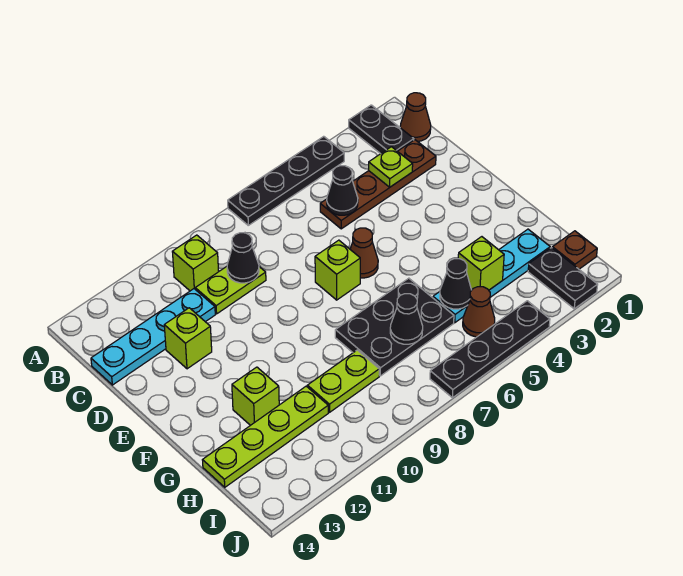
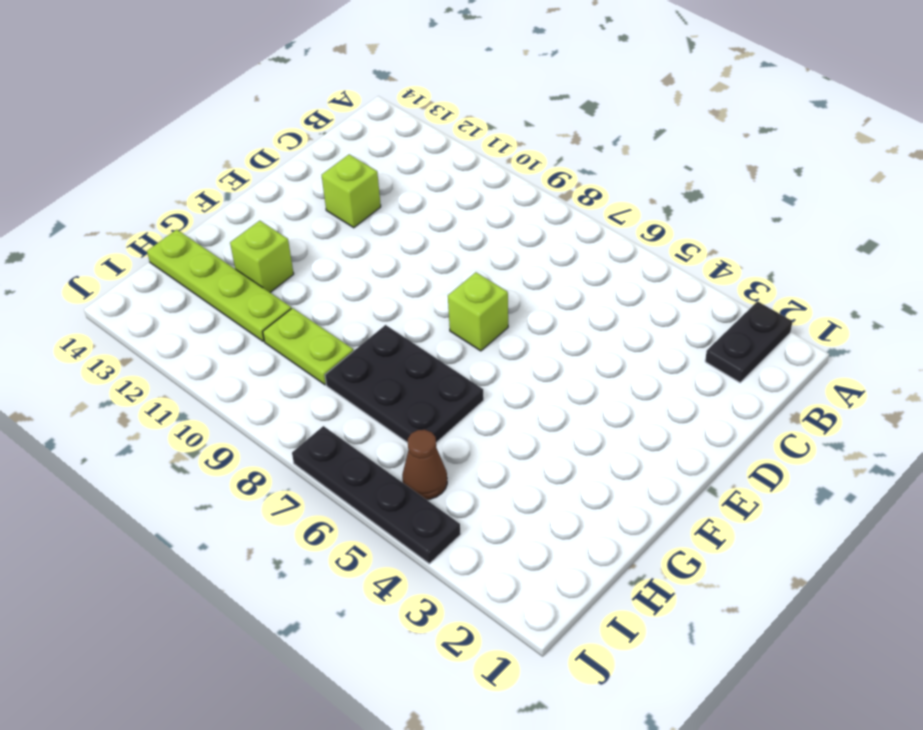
none -> black plate A4:A7 level 1
none -> brown cone B1 level 1
none -> lime brick B10 level 1

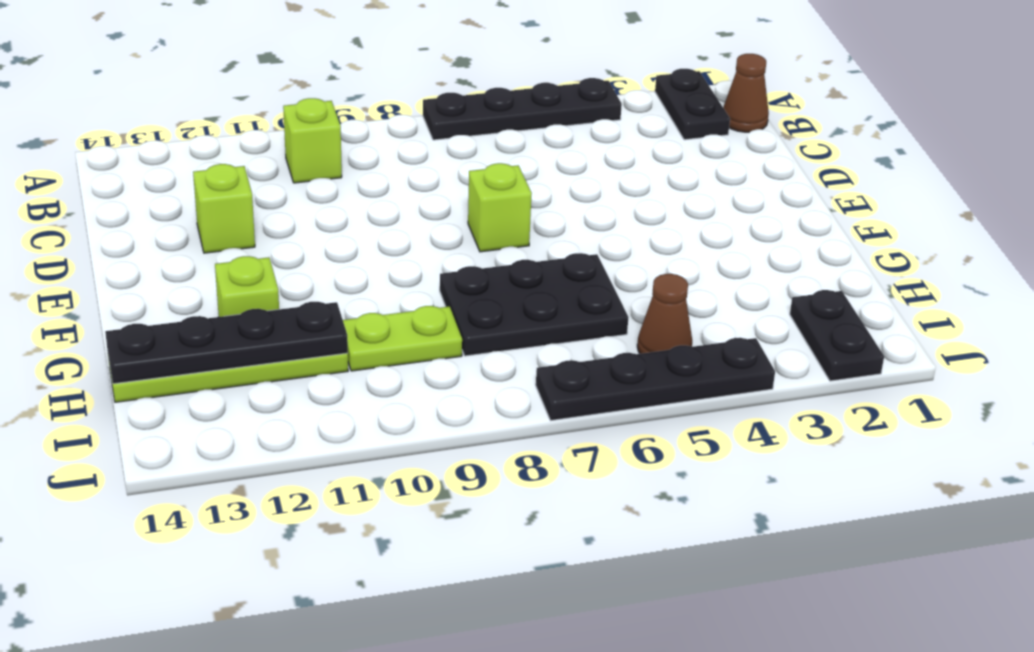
black plate H11:H14 level 2 -> none
none -> brown plate C2:C5 level 1
none -> lime plate C9:C10 level 1
none -> cyan plate C11:C14 level 1

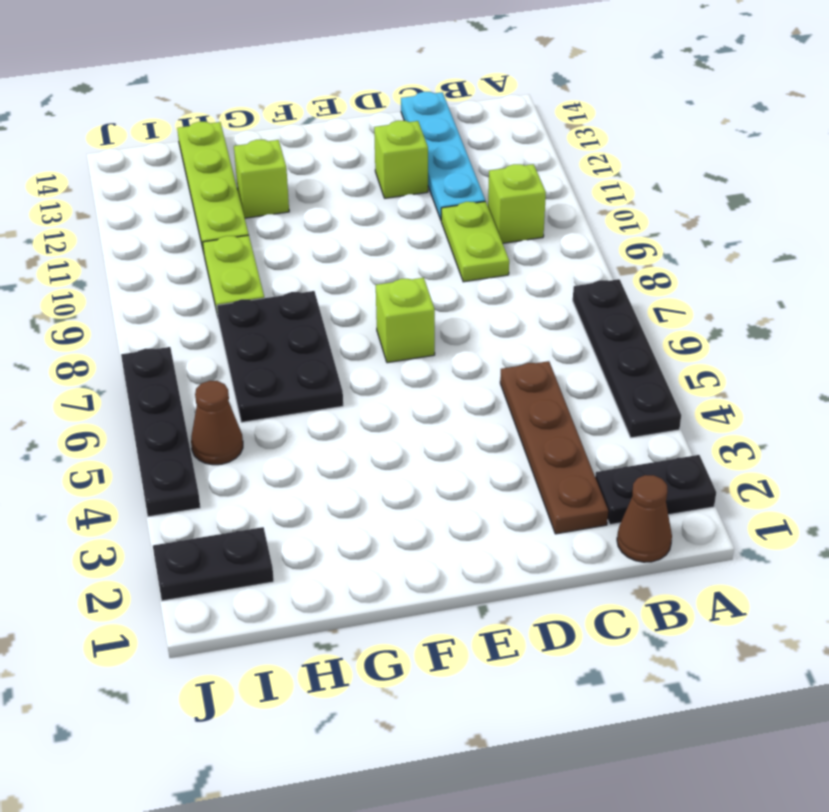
none -> brown cone E6 level 1
none -> cyan plate H2:H5 level 1
none -> brown plate I1 level 1

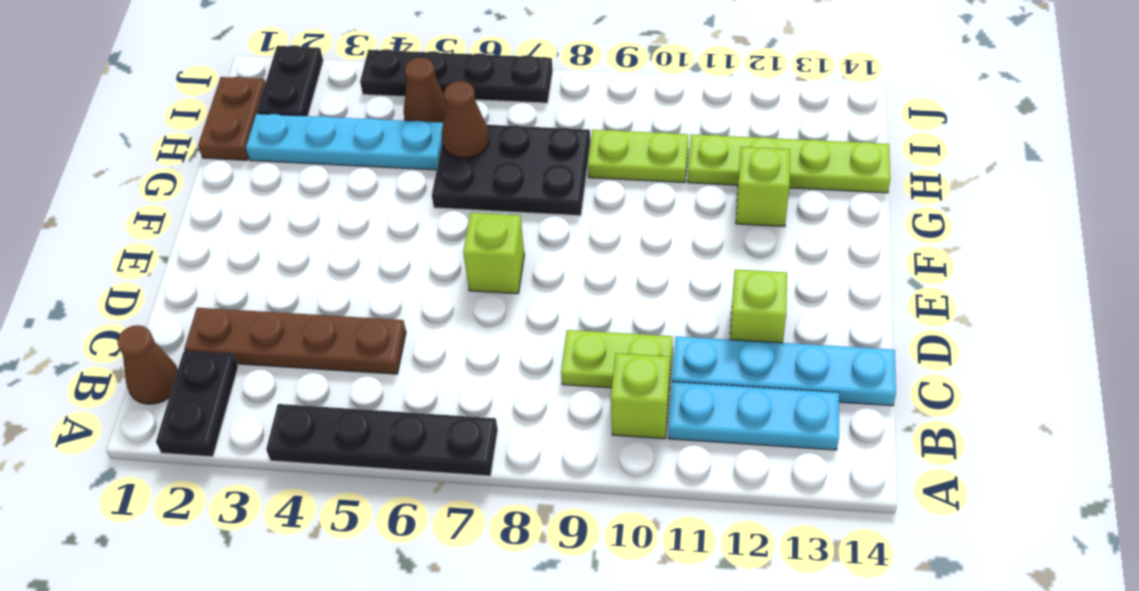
cyan plate B11:B13 level 1 -> none
brown plate H1:I1 level 1 -> brown plate I1 level 1
brown cone H6 level 2 -> brown cone E6 level 1
none -> lime plate C3 level 2
none -> black cone C5 level 2
none -> black cone C9 level 2

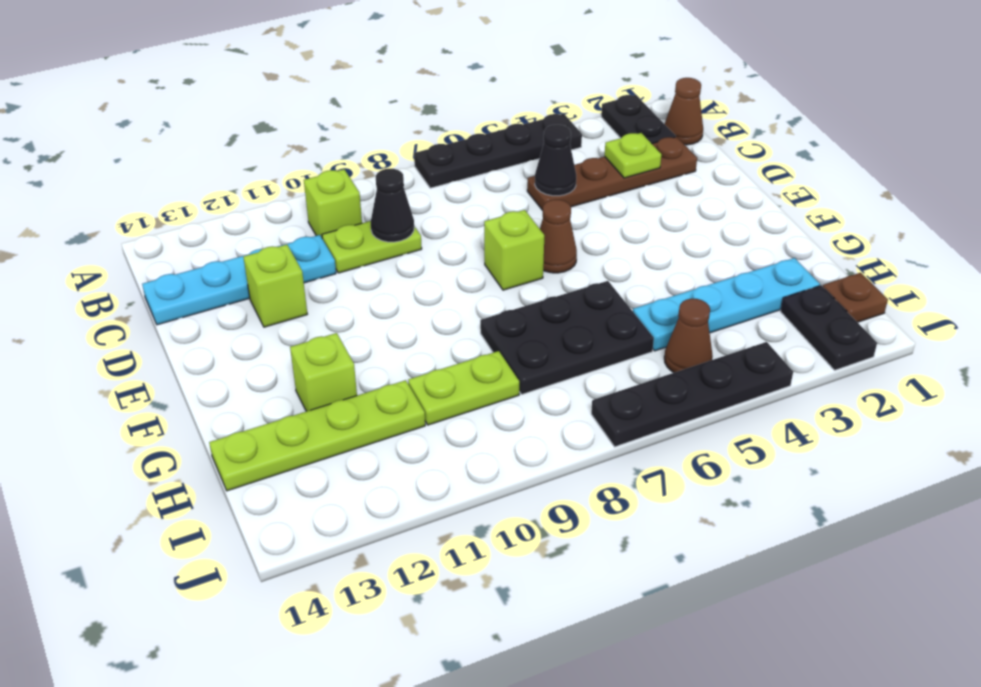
none -> lime brick H4 level 2
none -> black cone H5 level 2
none -> black cone H7 level 2

